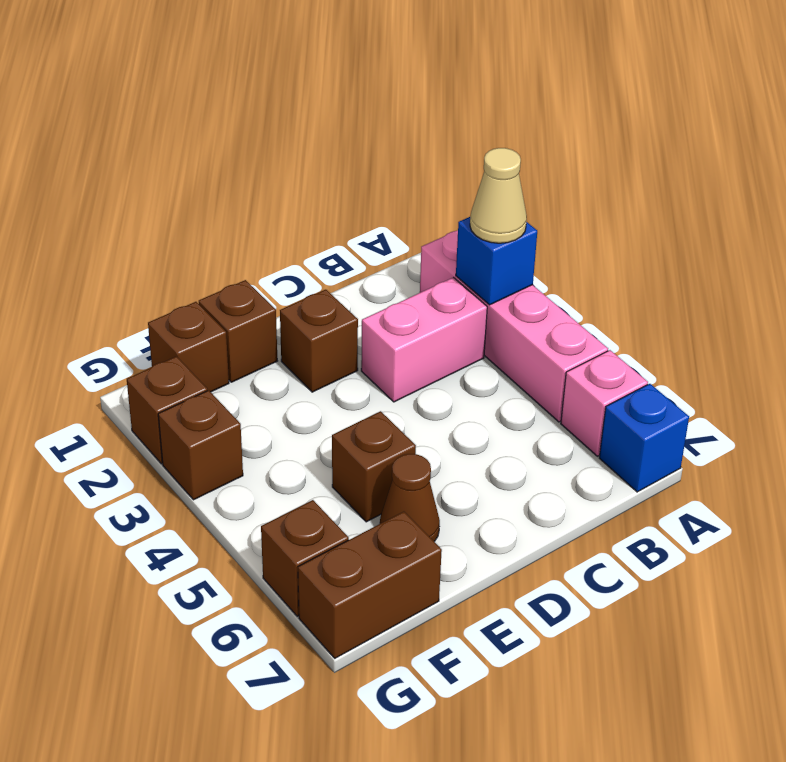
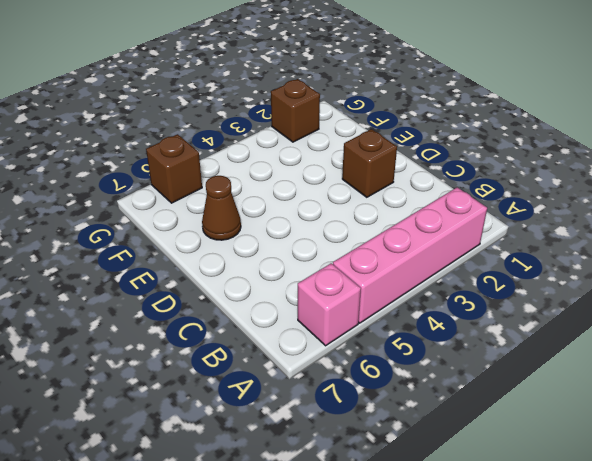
none -> blue brick A7 level 1
none -> pink brick B3:C3 level 1
none -> brown brick E1 level 1

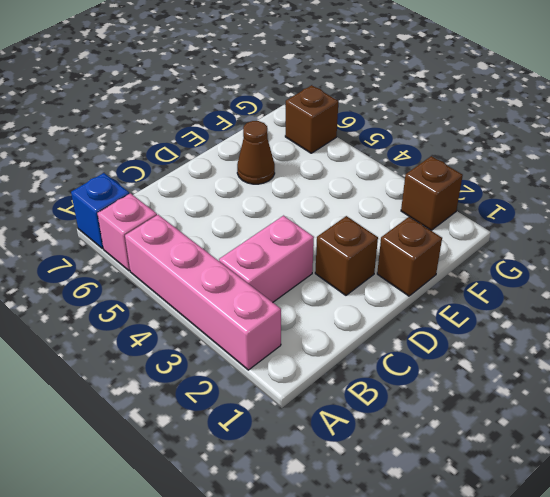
none -> brown brick E5 level 1
none -> brown brick F1 level 1
none -> brown brick F7:G7 level 1

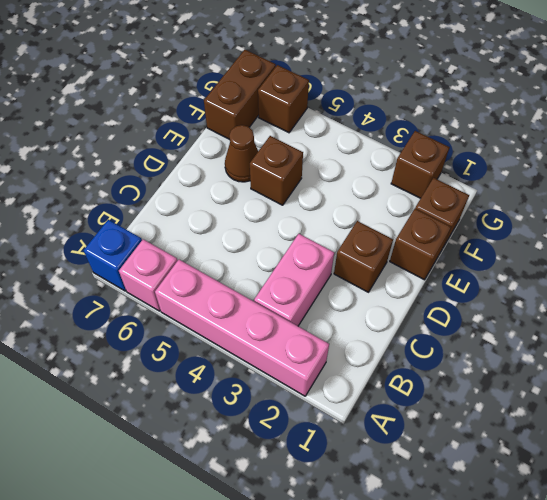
none -> brown brick G3 level 1
none -> blue brick A3 level 2
none -> tan cone A3 level 3

